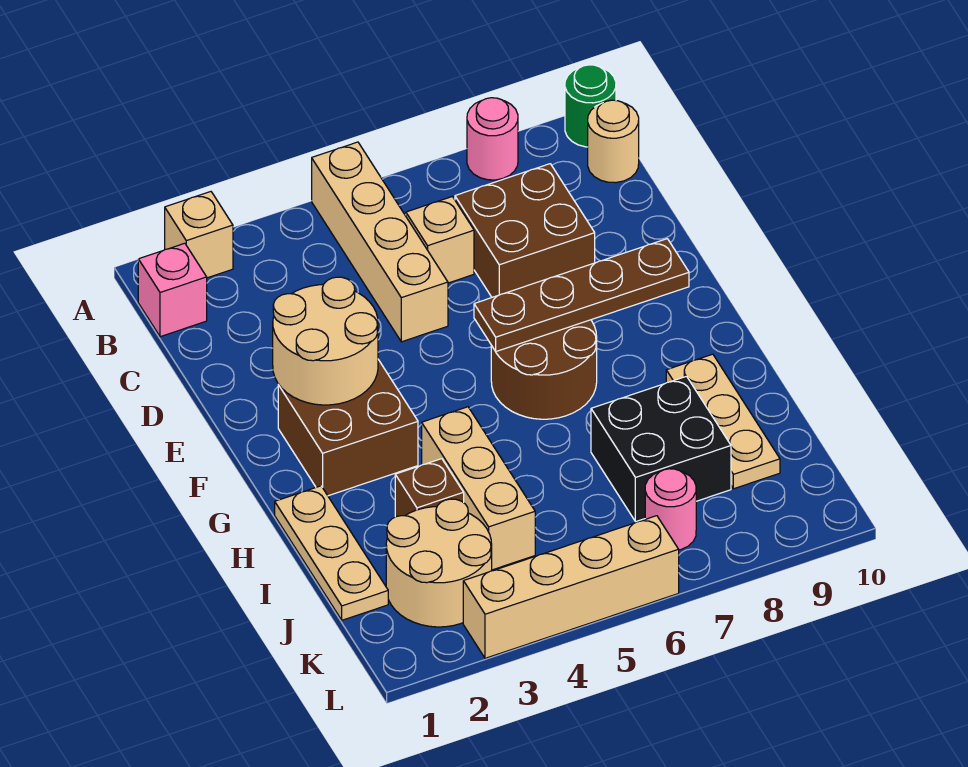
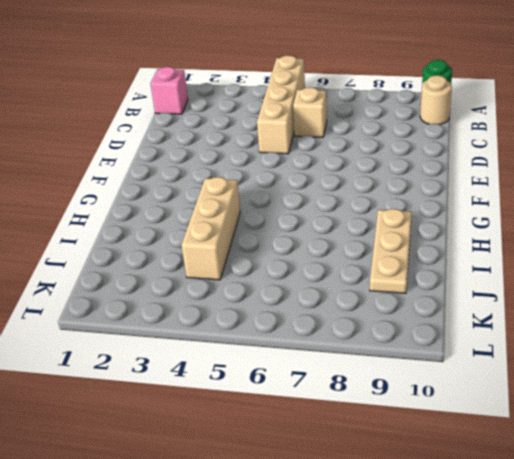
none -> tan brick A2 level 1
none -> pink round brick A8 level 1
none -> brown brick C7:D8 level 1

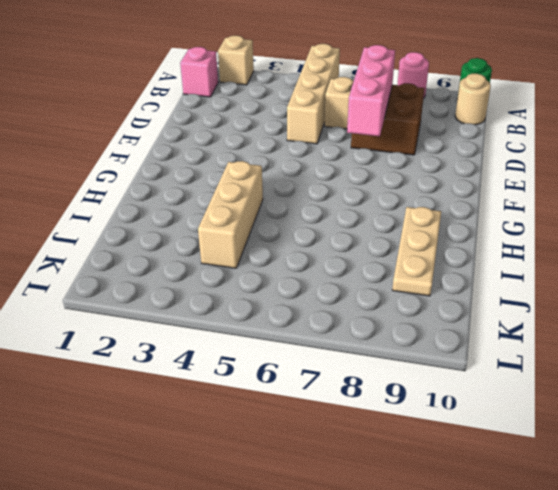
pink brick C7:E7 level 2 -> none
none -> brown brick F2:G3 level 1
none -> brown round brick F6:G7 level 1
none -> tan plate H1:J1 level 1

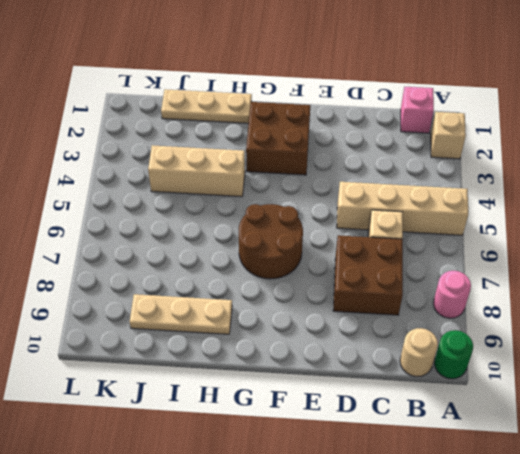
none -> brown brick I3 level 1
none -> black brick I7:J8 level 1
none -> tan round brick J2:K3 level 1

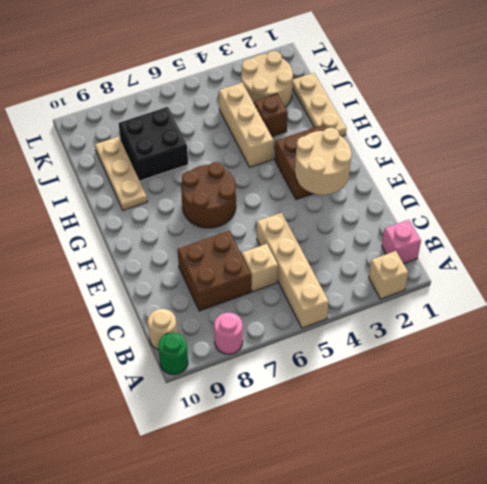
none -> pink round brick K7 level 1
none -> tan brick L3:L6 level 1
none -> brown plate F6:F9 level 2

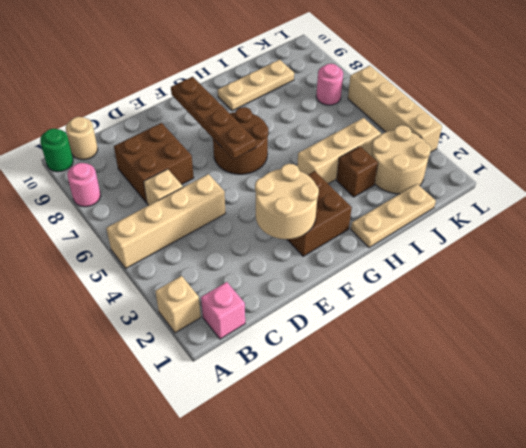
none -> black brick I7:J8 level 1

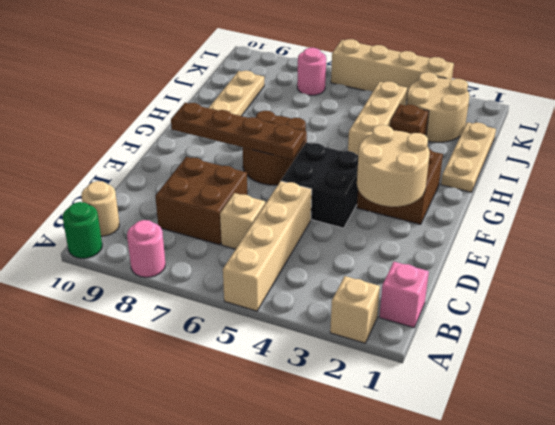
black brick E4:F5 level 1 -> black brick I7:J8 level 1

